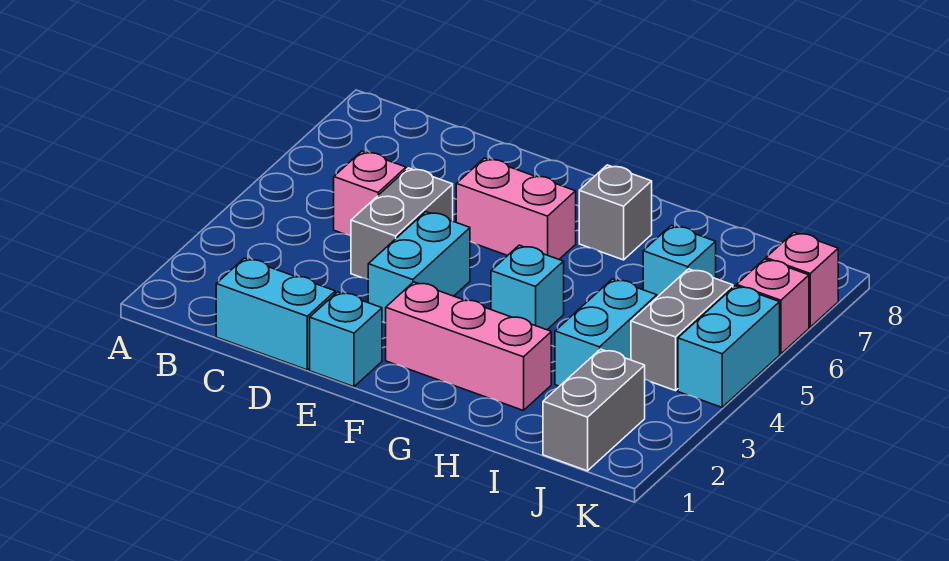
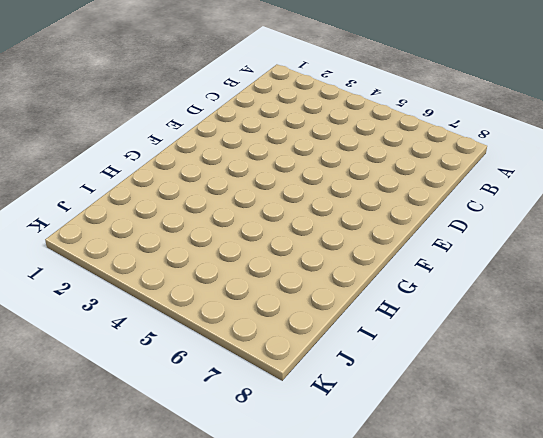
none -> cyan brick C1:D1 level 1
none -> pink brick C5 level 1
none -> grey brick D4:D5 level 1

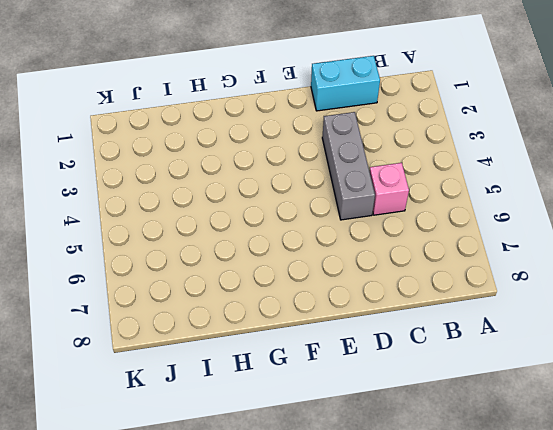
grey brick D3:D5 level 1 -> grey brick D4:D5 level 1
none -> cyan brick E1 level 1
none -> cyan brick E3:E4 level 1
none -> pink brick E6:F6 level 1

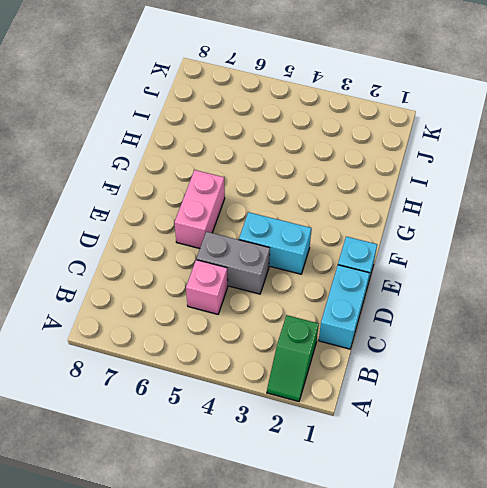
green slope A2:B2 level 1 top B -> none
none -> pink brick F2:H2 level 1
none -> cyan brick G4 level 1
none -> grey brick G7 level 1

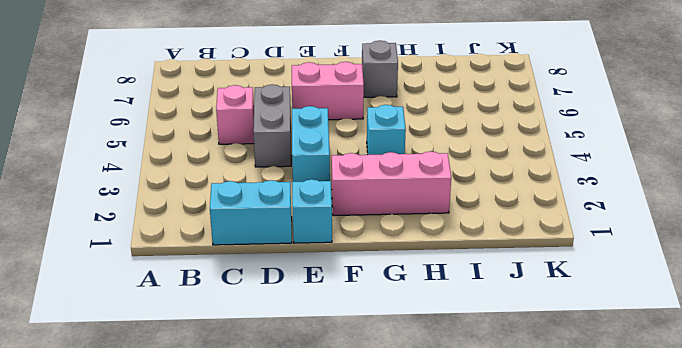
none -> cyan brick I3:I4 level 1
none -> cyan brick I6 level 1
none -> grey brick J1:J2 level 1

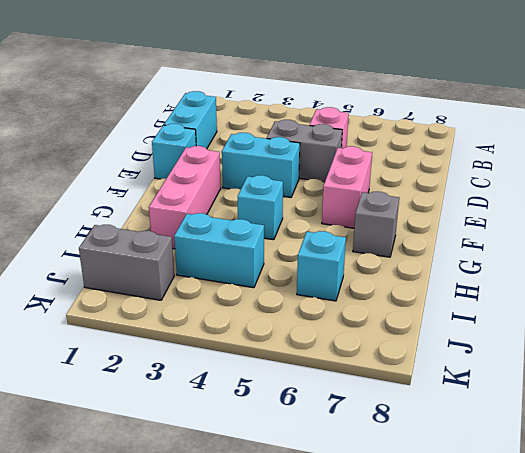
none -> grey brick J4:J5 level 1
none -> cyan brick K4:K5 level 1
none -> pink brick K6 level 1

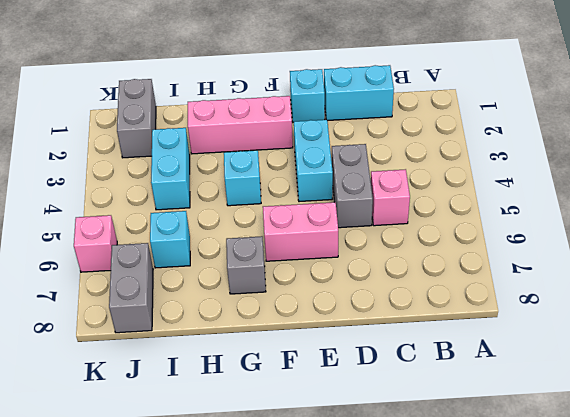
grey brick J7:J8 level 1 -> grey brick J4:J5 level 1
none -> cyan brick K4:K5 level 1
none -> pink brick K7 level 1

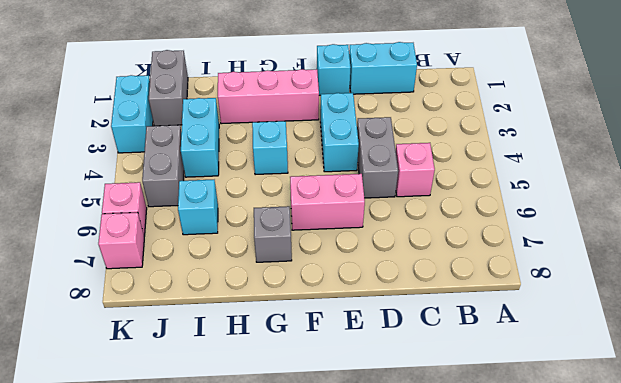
cyan brick K2:K3 level 1 -> cyan brick K4:K5 level 1

